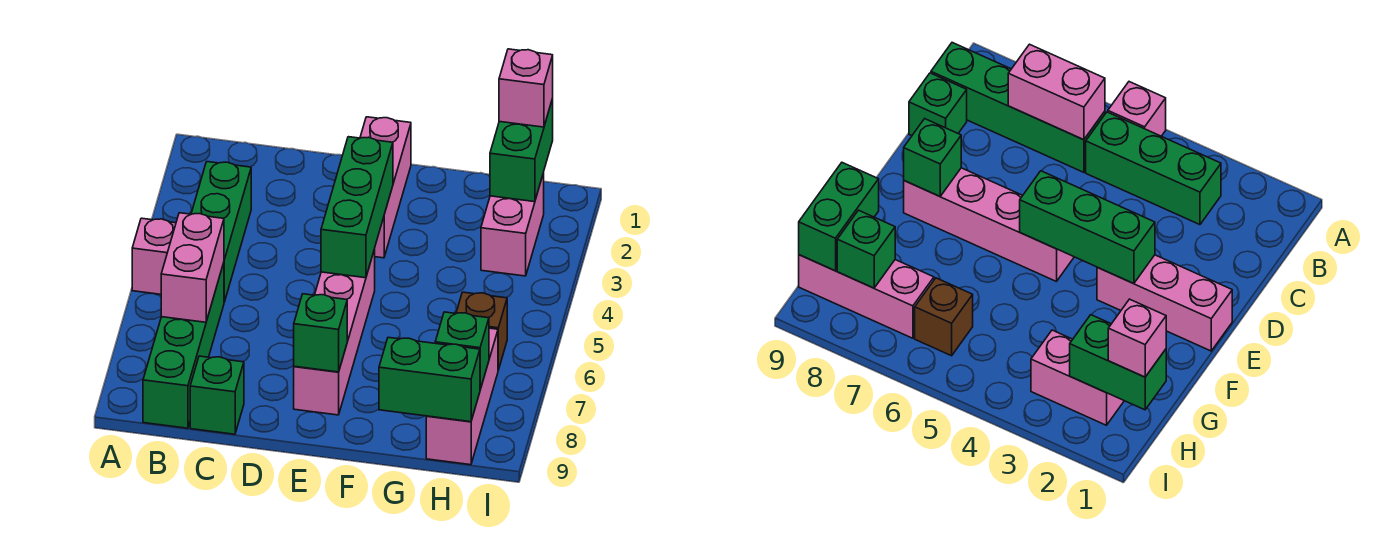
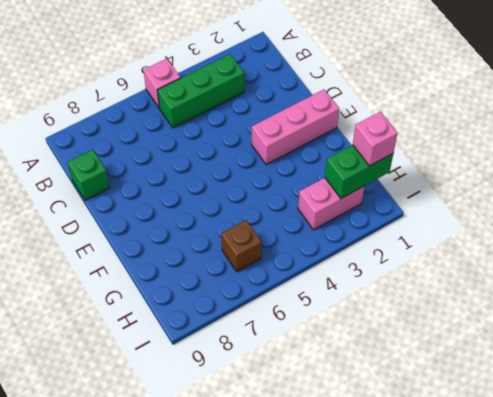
none -> green brick B6:B9 level 1
none -> pink brick E5:E8 level 1
none -> pink brick H7:H9 level 1

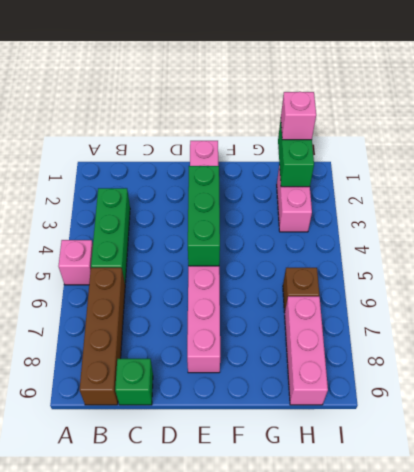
brown brick B6:B9 level 1 -> green brick B6:B9 level 1
none -> pink brick B6:B7 level 2
none -> green brick E8 level 2
none -> green brick G9:H9 level 2

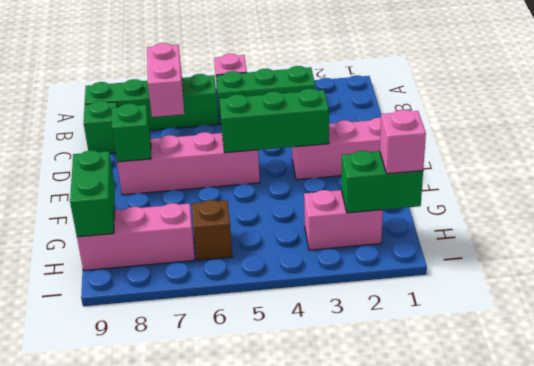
pink brick B7:C7 level 2 -> pink brick B6:B7 level 2
none -> green brick H8 level 2

